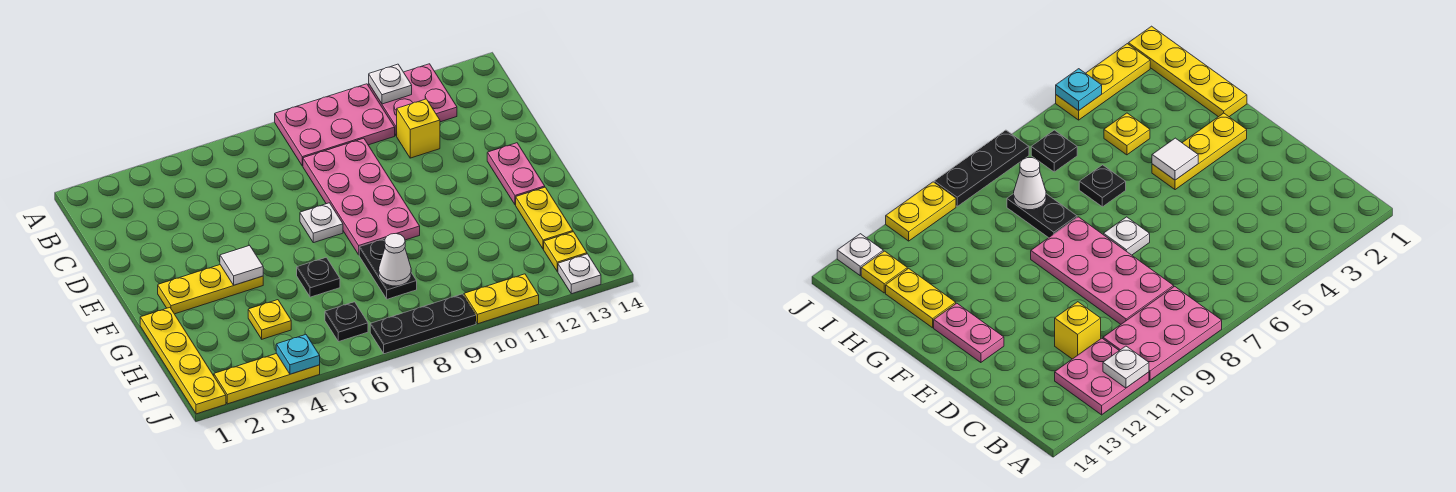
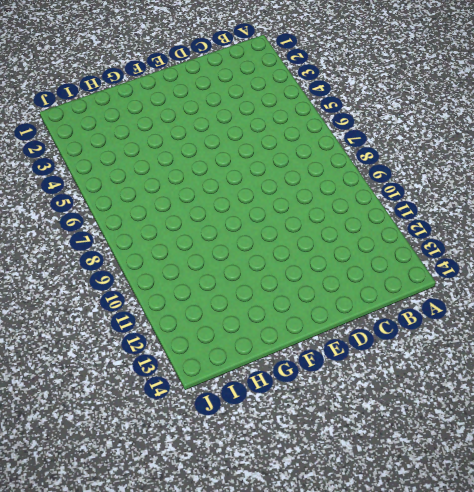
none -> pink plate A8:B10 level 1
none -> pink plate A11:B12 level 1
none -> pink plate C8:F9 level 1

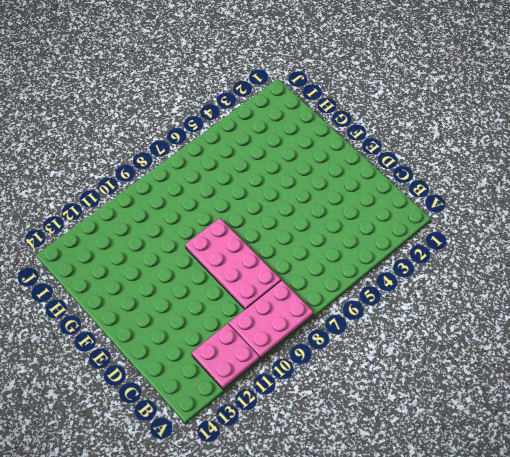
none -> yellow brick C11 level 1
none -> white plate E7 level 1
none -> pink plate E13:F13 level 1

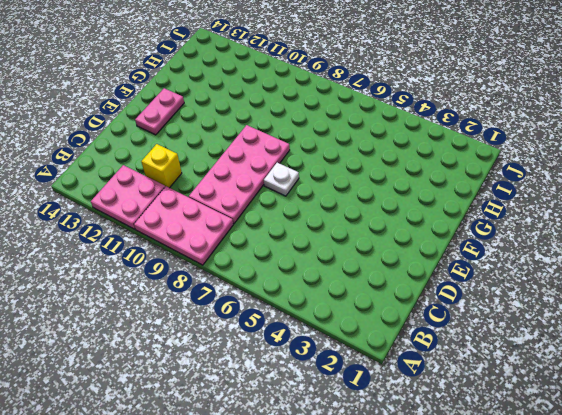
none -> yellow plate F2:F4 level 1
none -> yellow plate G1:J1 level 1
none -> black plate G6 level 1

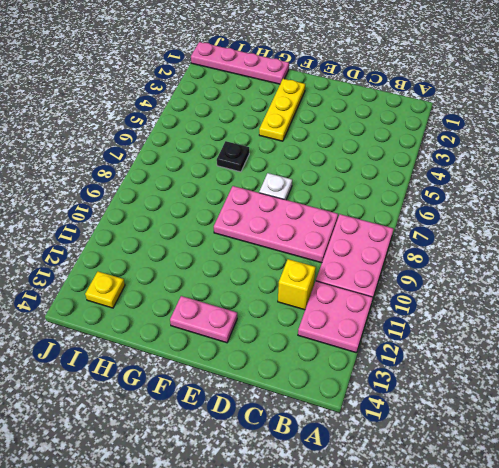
pink plate G1:J1 level 1 -> yellow plate G1:J1 level 1
none -> black plate G8:H8 level 1
none -> yellow plate G13:H13 level 1
none -> yellow plate H4 level 1

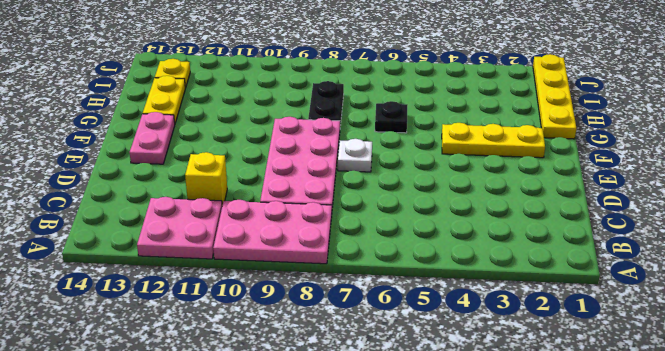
none -> yellow plate H4 level 1
none -> black plate I6 level 1
none -> yellow plate J2:J4 level 1

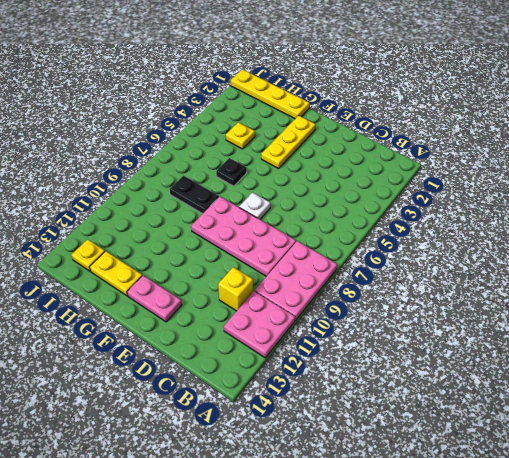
none -> black plate I6 level 1
none -> yellow plate J2:J4 level 1
none -> black plate J7:J9 level 1

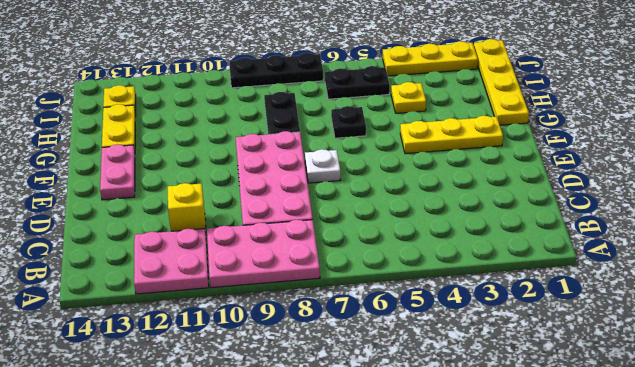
black plate I5:I6 level 1 -> black plate I6 level 1
none -> yellow plate J10:J11 level 1
none -> white plate J13 level 1
none -> white plate A11 level 2

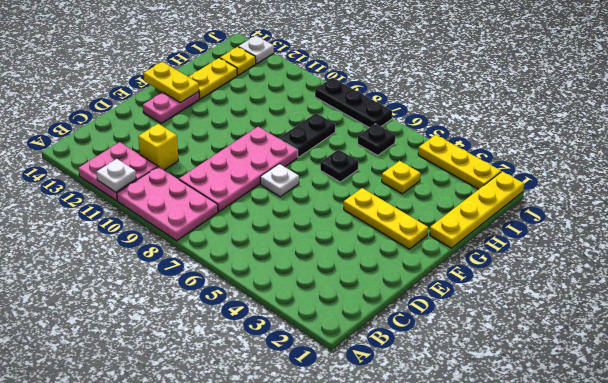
yellow plate F13:F14 level 2 -> yellow plate J10:J11 level 1
none -> white tile F4 level 2
none -> white cone H8 level 2
none -> cyan plate J4 level 2

